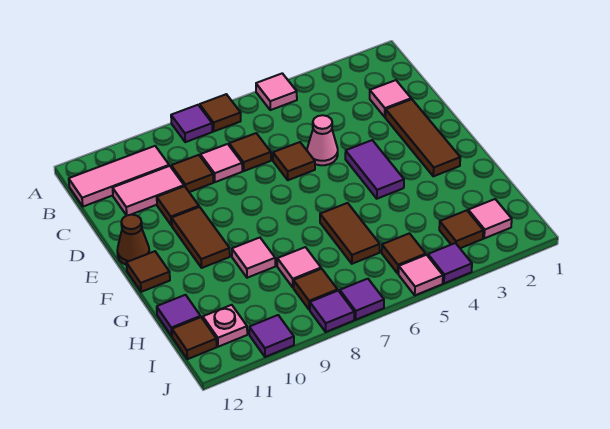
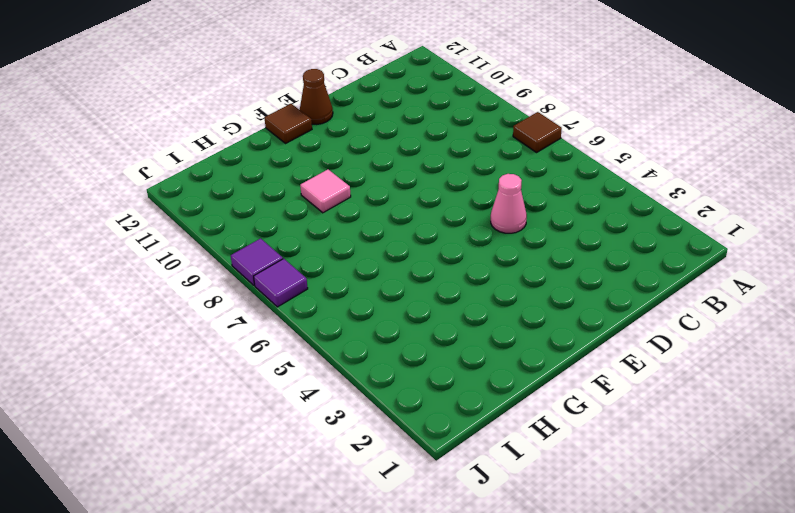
none -> pink tile A5 level 1
none -> purple tile A8 level 1
none -> pink tile B10:B12 level 1
none -> pink tile C2 level 1

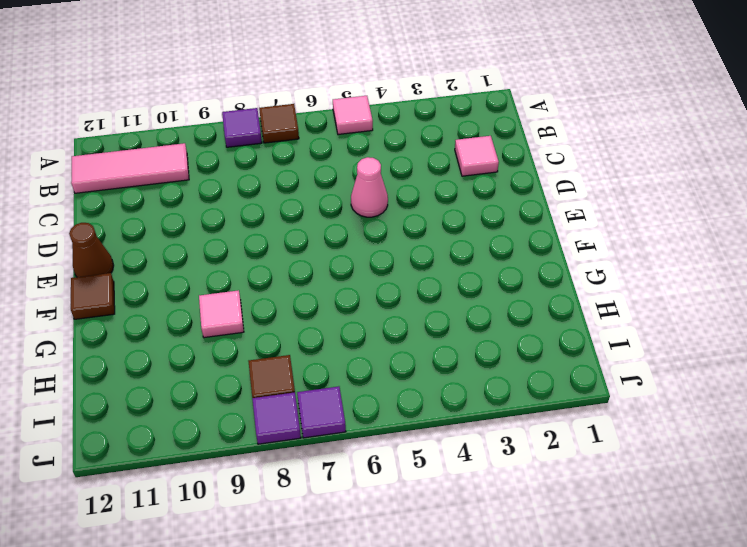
none -> brown tile C7 level 1
none -> pink tile C8 level 1
none -> brown tile C9 level 1
none -> pink tile C10:C11 level 1

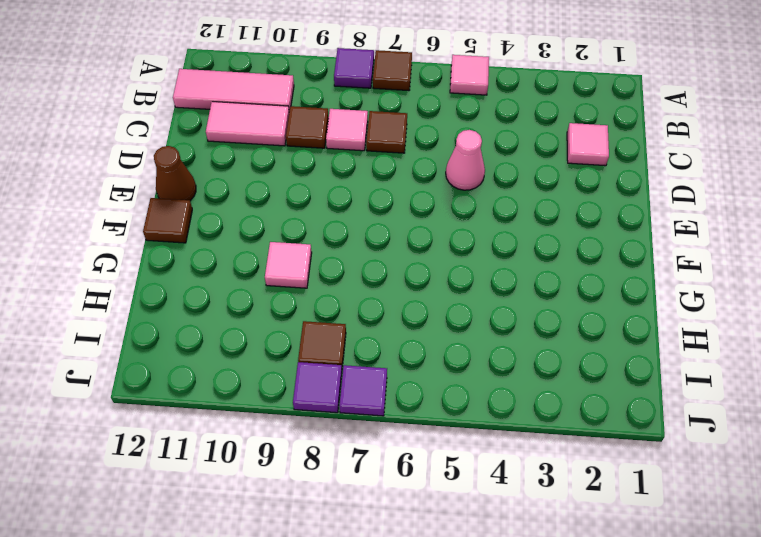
none -> brown tile D2:F2 level 1
none -> brown tile D6 level 1
none -> brown tile D10 level 1
none -> purple tile E4:F4 level 1

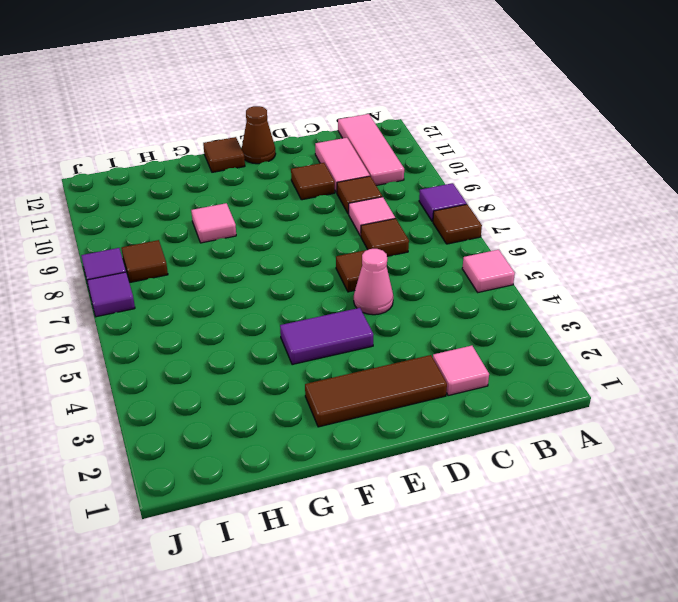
none -> brown tile E10:F10 level 1
none -> brown tile G6:H6 level 1
none -> pink tile H8 level 1
none -> purple tile H12 level 1

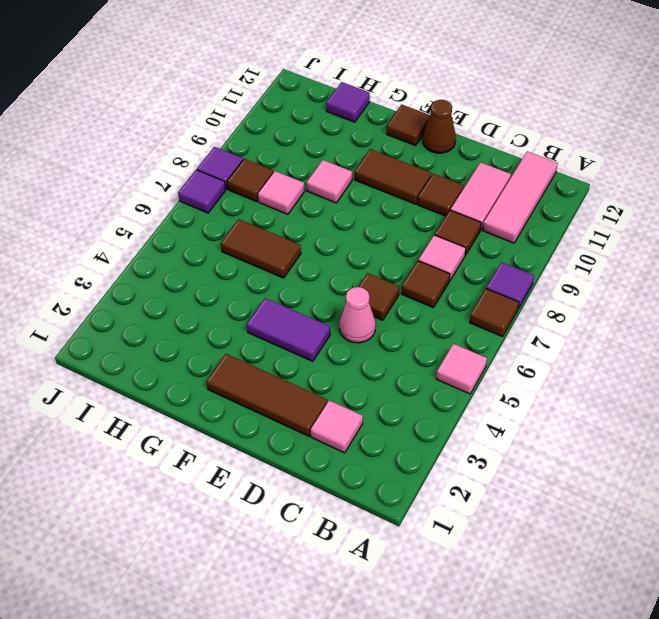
none -> pink tile I2 level 1
none -> brown tile I3 level 1
none -> brown tile I5 level 1
none -> pink plate I11 level 1

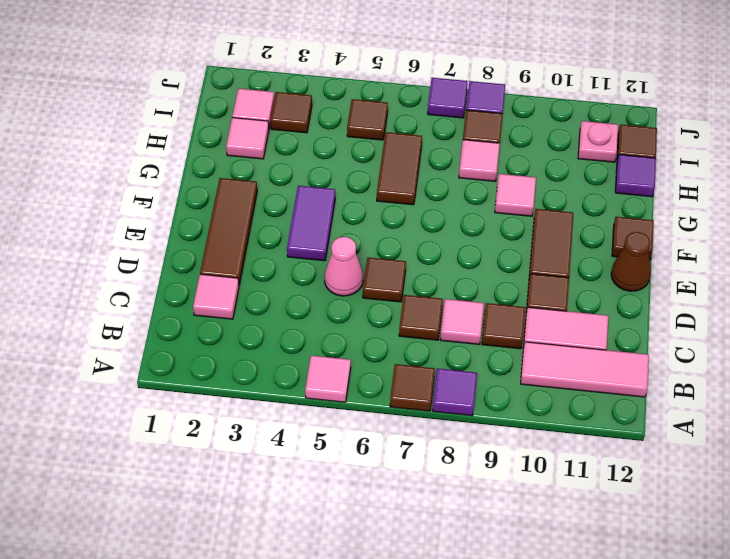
pink tile H2 level 1 -> pink tile J5 level 1
none -> purple tile J4 level 1
none -> purple tile J10 level 1

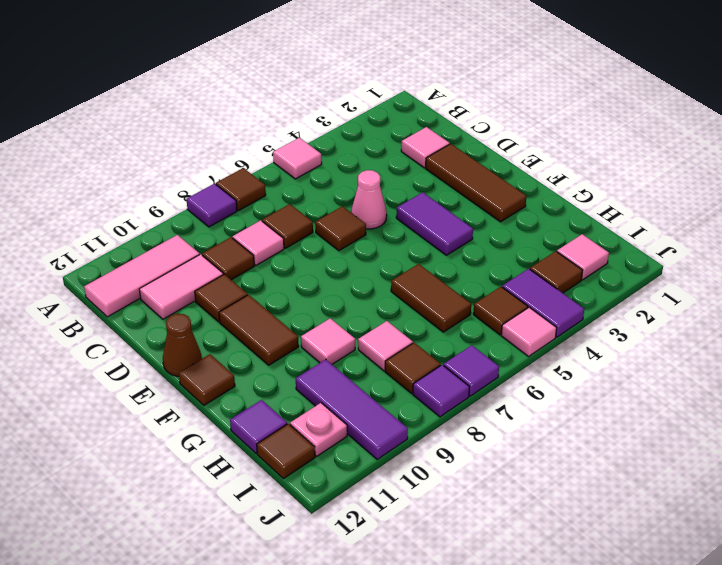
purple tile H10:J10 level 1 -> purple tile J10 level 1
purple tile I4:J4 level 1 -> purple tile J4 level 1

